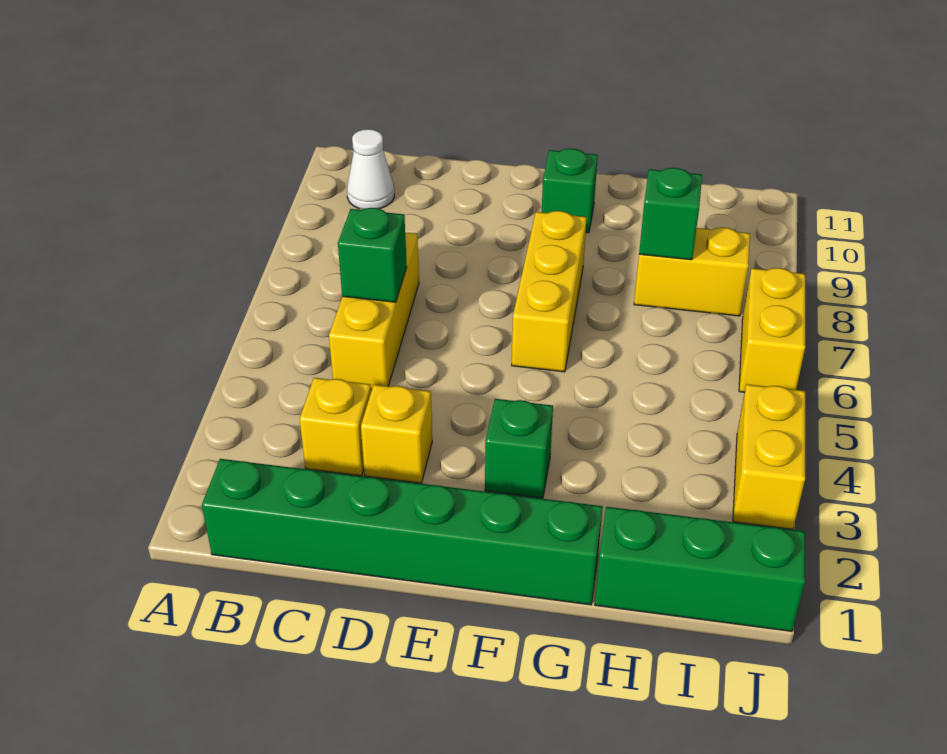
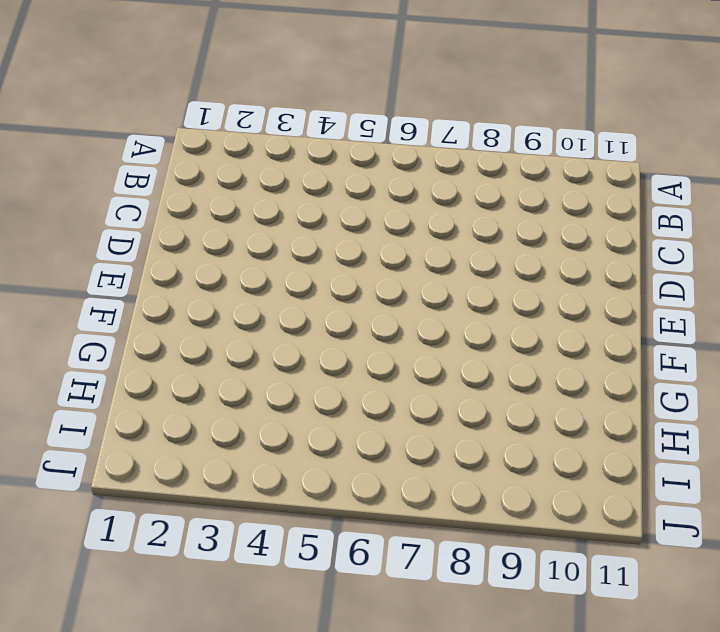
none -> green brick B1:G1 level 1
none -> white cone B10 level 1
none -> yellow brick C3 level 1

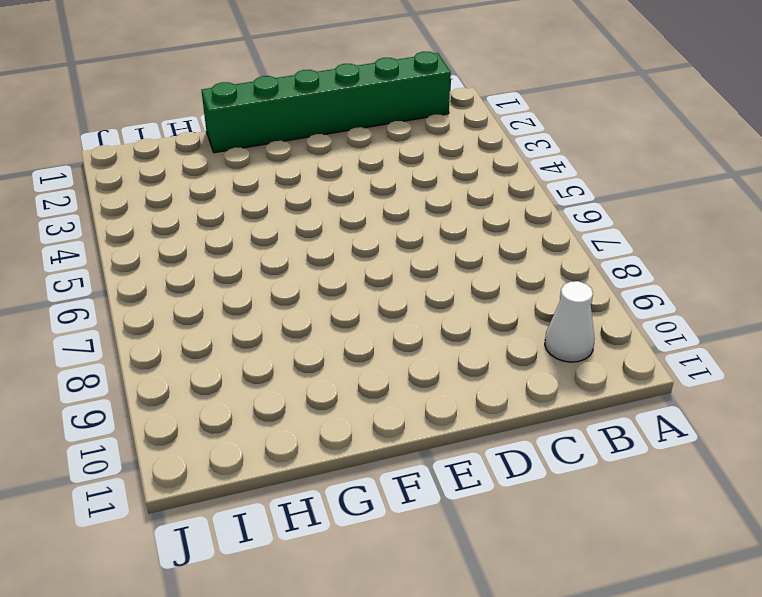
none -> yellow brick C3 level 1
none -> yellow brick C5:C7 level 1
none -> yellow brick D3 level 1

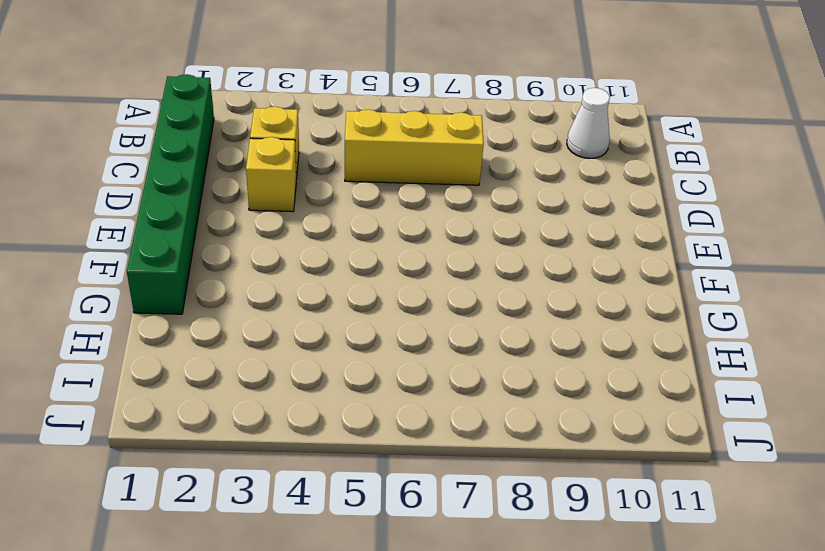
none -> green brick F3 level 1
none -> yellow brick F6:F8 level 1
none -> green brick F10 level 1

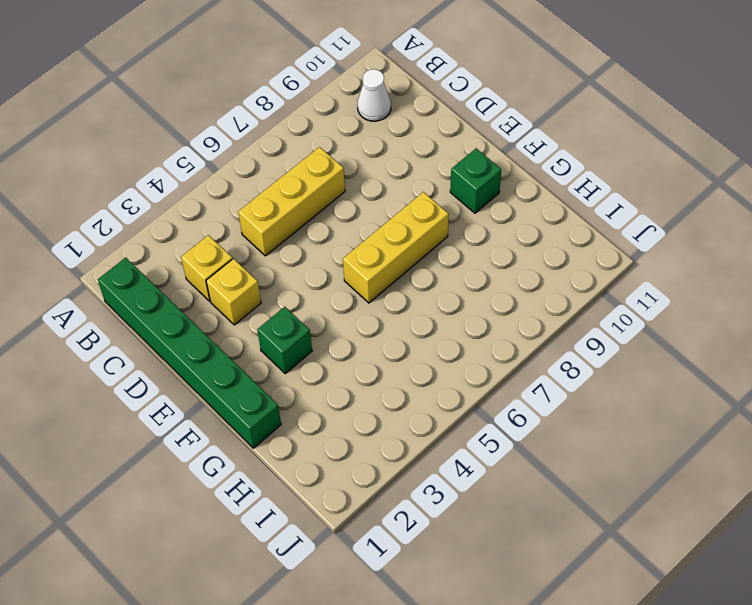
none -> green brick H1:J1 level 1
none -> yellow brick H8:I8 level 1
none -> yellow brick J3:J4 level 1

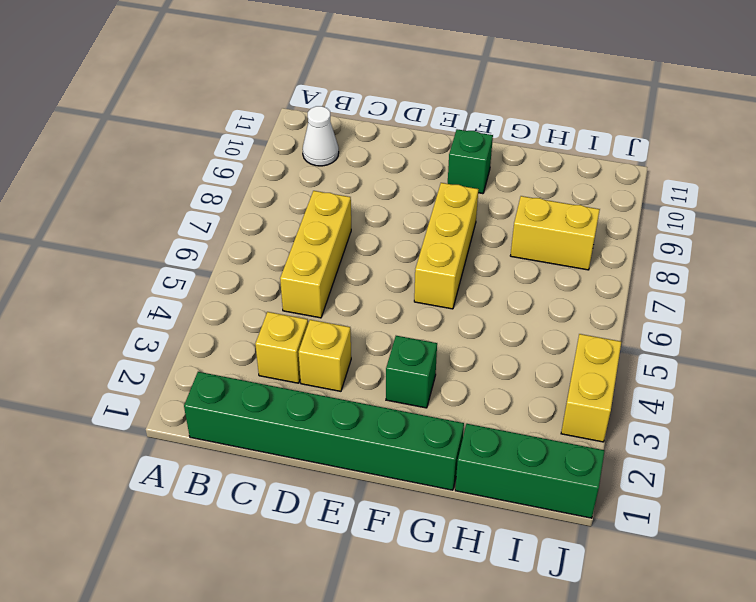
none -> yellow brick J6:J7 level 1
none -> green brick C6 level 2
none -> green brick H8 level 2

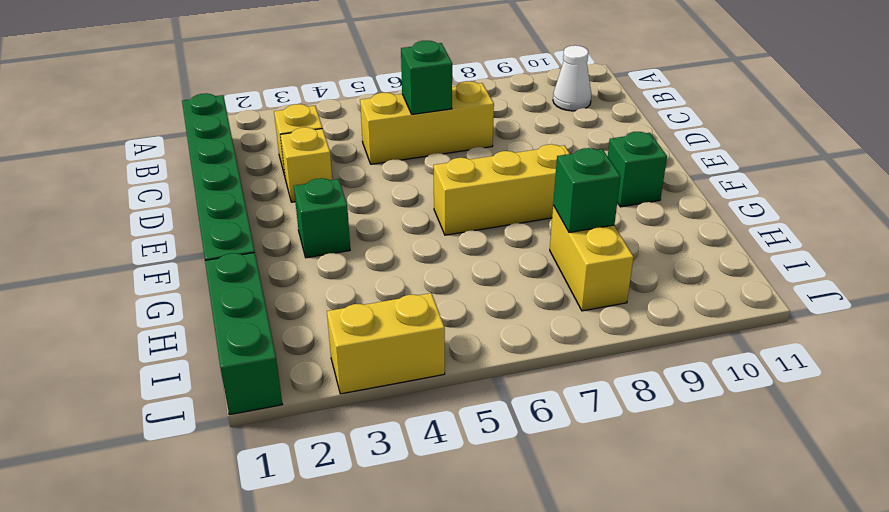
none -> yellow brick J6:J7 level 1

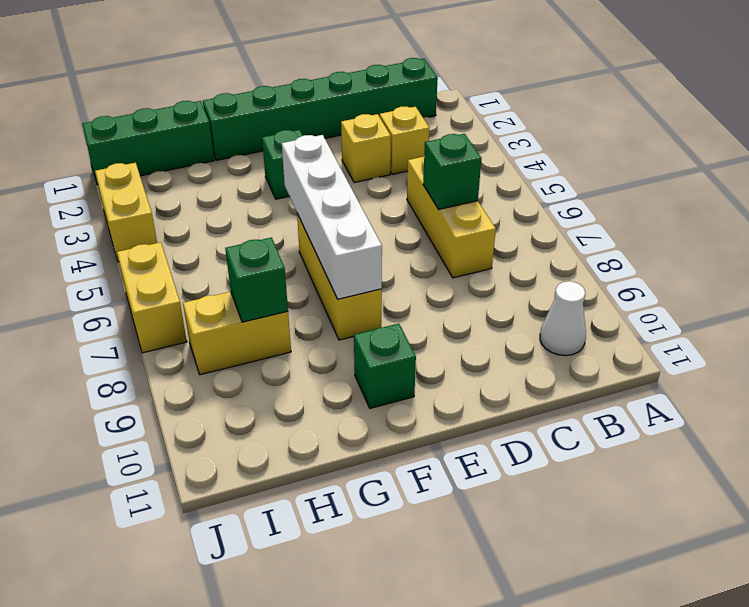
white brick F5:F8 level 2 -> none

